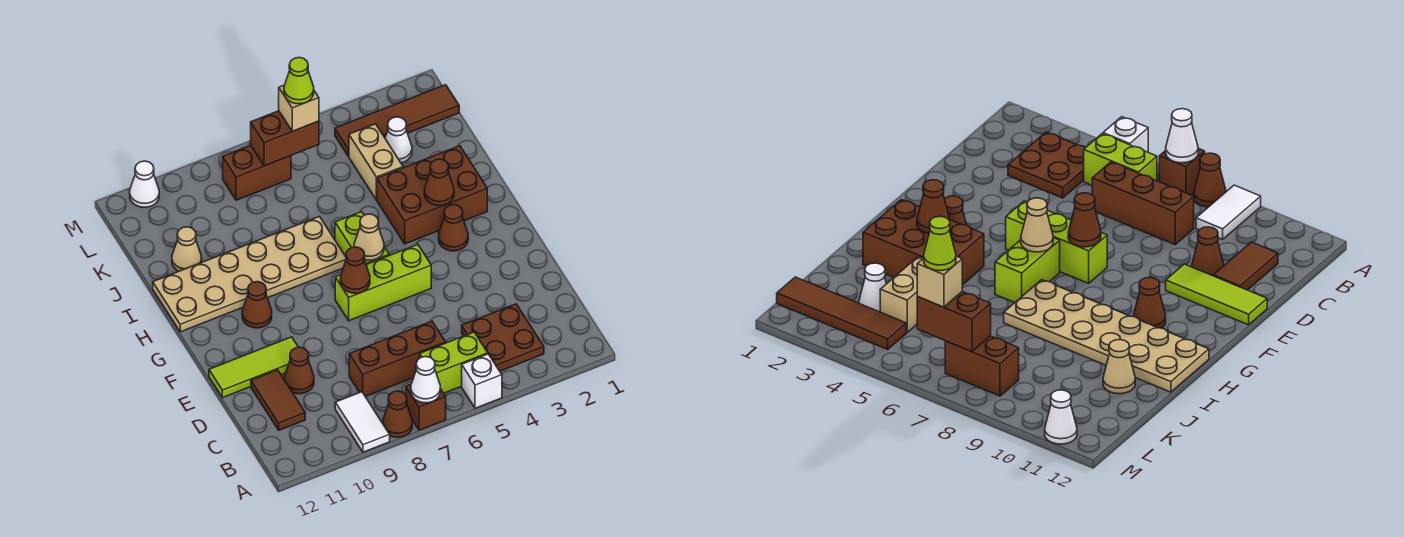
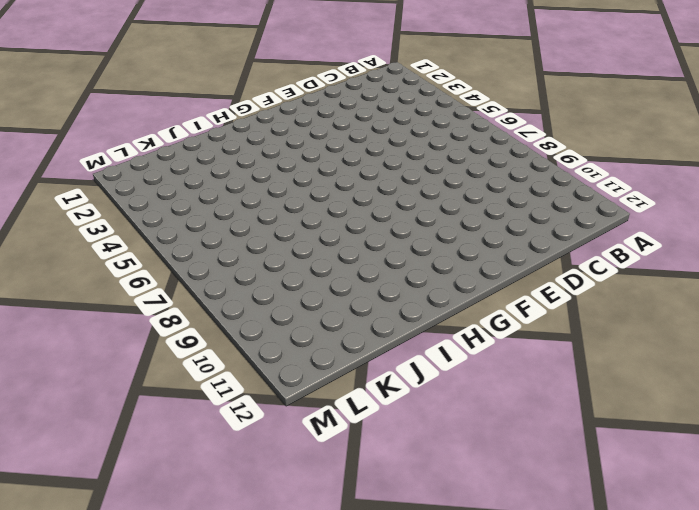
none -> white brick A5 level 1
none -> brown brick A7 level 1
none -> brown cone A8 level 1

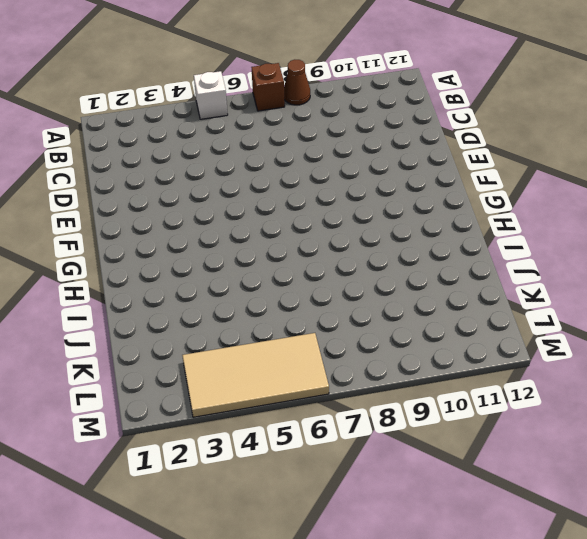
tan tile L3:M6 level 1 -> brown tile L1:L4 level 1
none -> white tile A9:B9 level 1
none -> brown plate B3:C4 level 1
none -> lime brick B5:B6 level 1

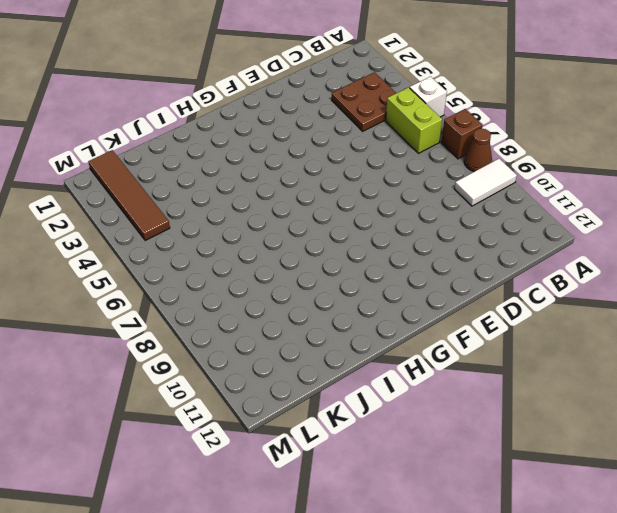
none -> brown brick C6:C8 level 1
none -> brown tile C11:D11 level 1
none -> brown cone D10 level 1

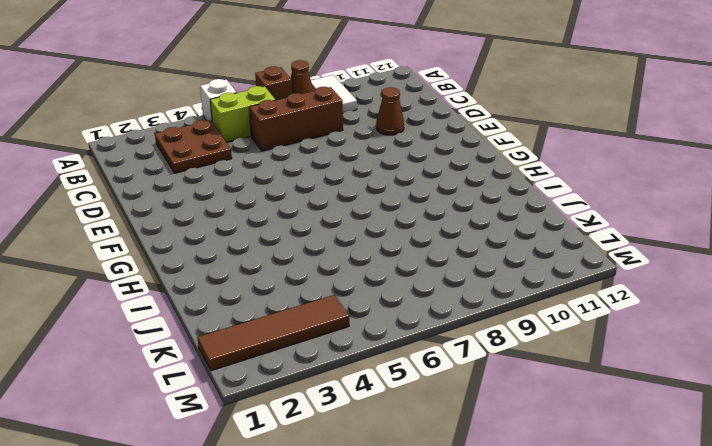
none -> brown tile C11:D11 level 1
none -> lime tile E10:E12 level 1
none -> lime brick F5:F7 level 1

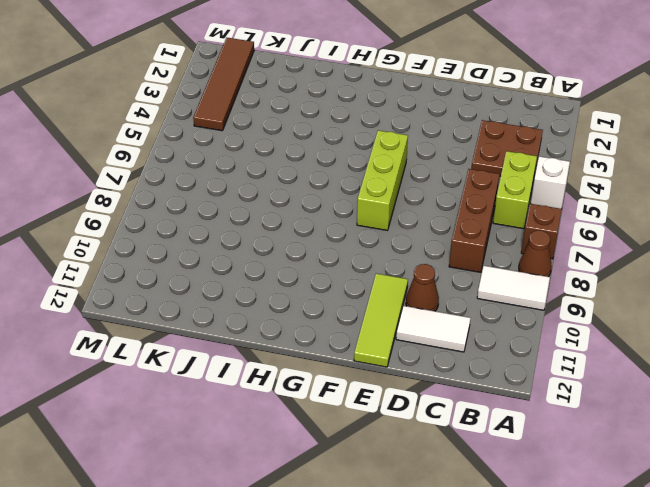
white tile C11:D11 level 1 -> brown tile C11:D11 level 1
none -> brown cone G3 level 1
none -> lime brick G6:H6 level 1
none -> brown cone G10 level 1

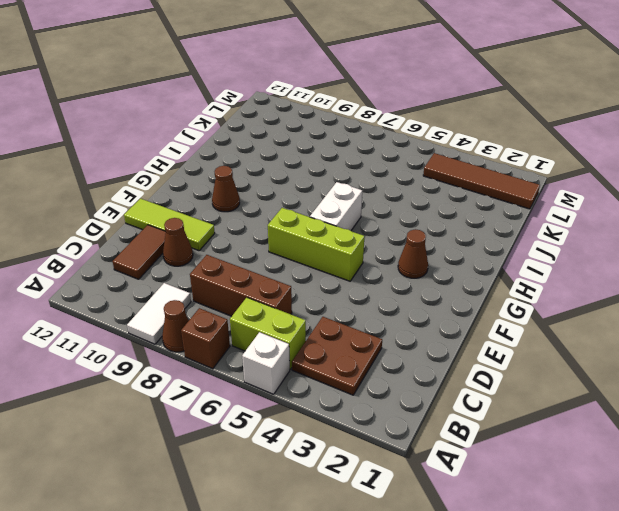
white brick G6:H6 level 1 -> lime brick G6:H6 level 1
none -> brown brick H2:I4 level 1
none -> tan plate H7:I12 level 1
none -> tan brick J4:K4 level 1

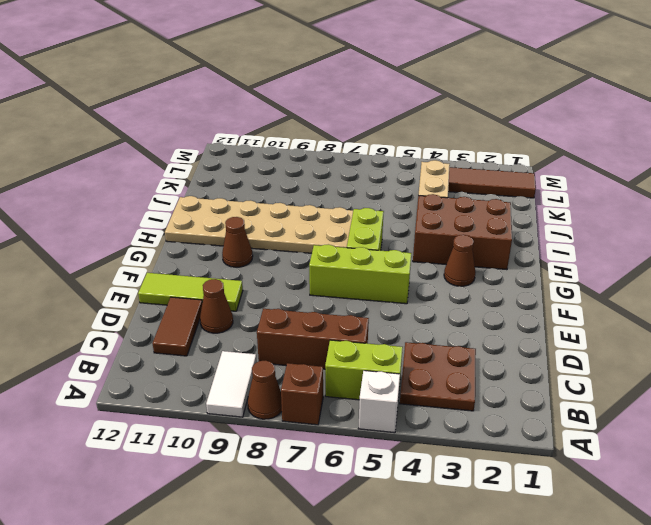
none -> tan cone J11 level 1
none -> white cone K3 level 1
none -> brown brick L7:L8 level 1

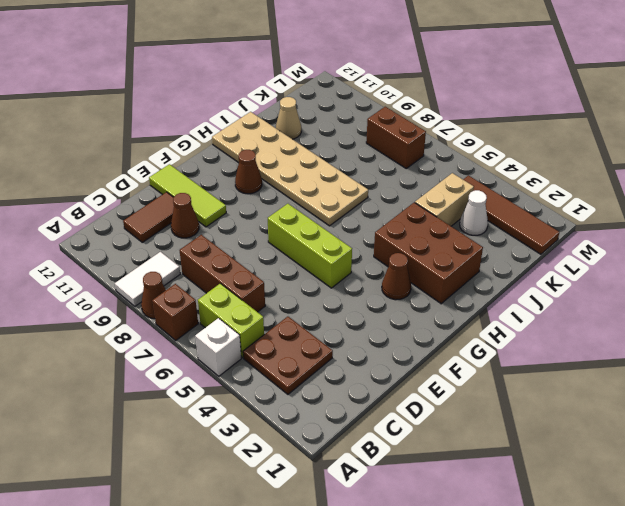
none -> lime brick G6:H6 level 1
none -> white cone M11 level 1
none -> white cone A7 level 2

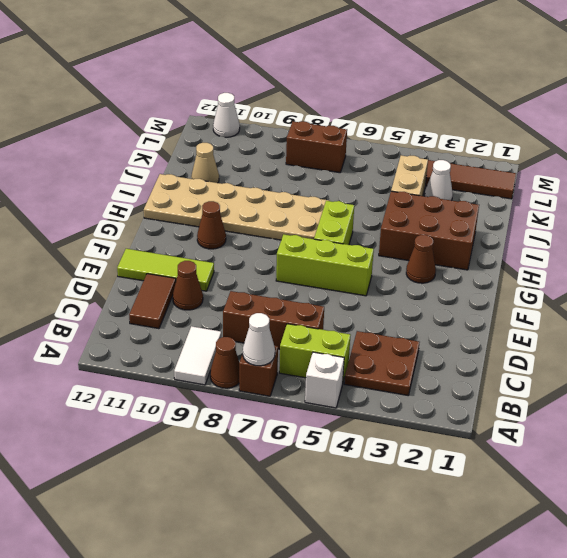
none -> brown cone F7 level 2
none -> tan cone G6 level 2
none -> brown cone H3 level 2

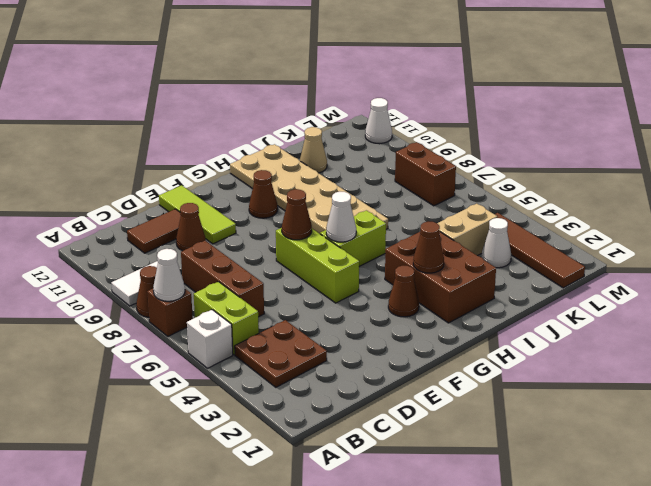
white cone G6 level 2 -> tan cone G6 level 2
none -> brown brick L6:L7 level 2
none -> tan brick L6 level 3
none -> lime cone L6 level 4

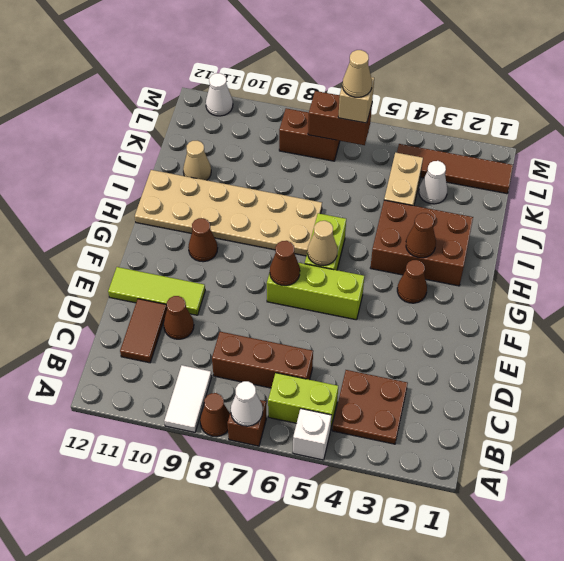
tan cone L6 level 4 -> lime cone L6 level 4

